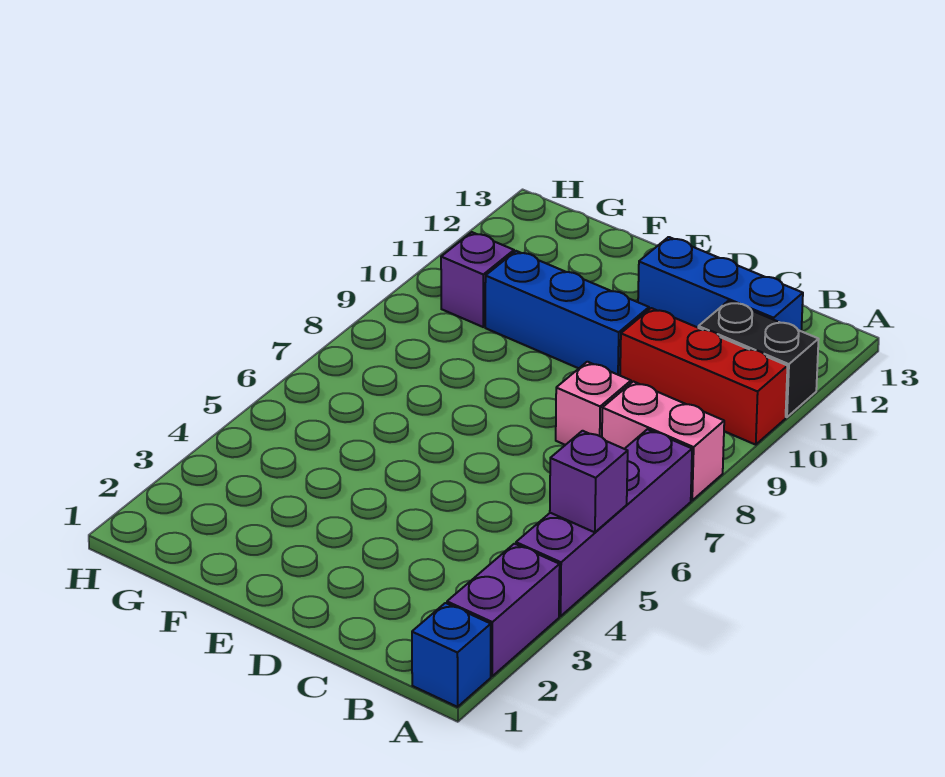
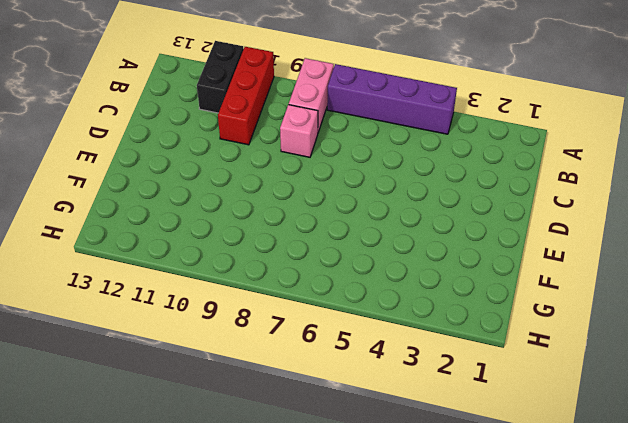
none -> blue brick A1 level 1
none -> purple brick A2:A3 level 1

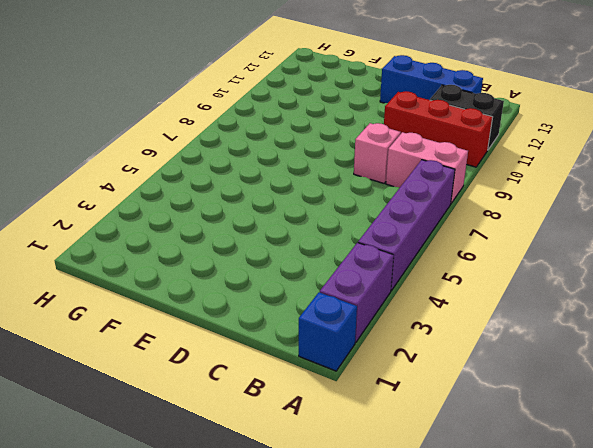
none -> blue brick D10:F10 level 1
none -> purple brick G10 level 1

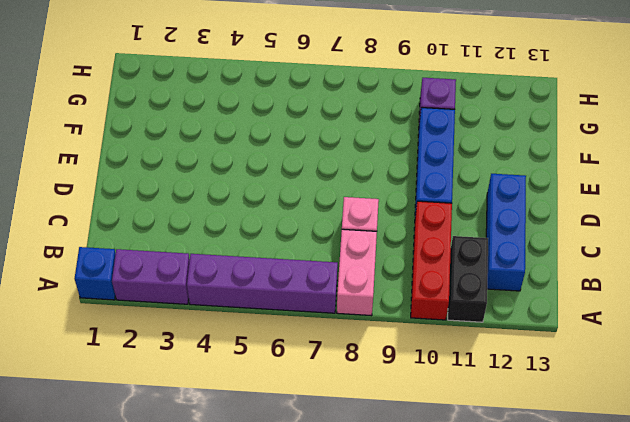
none -> purple brick A5 level 2

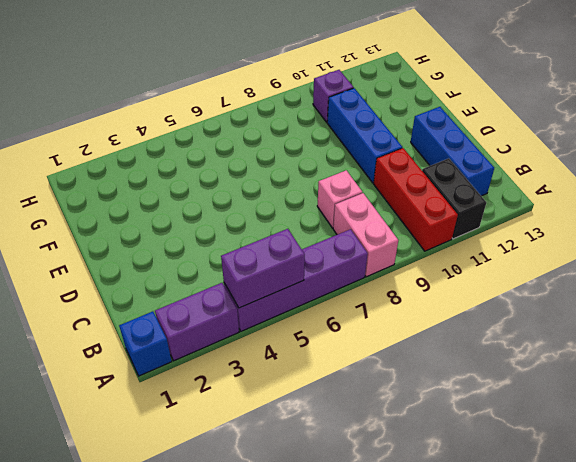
purple brick A4:A5 level 2 -> purple brick A5 level 2

